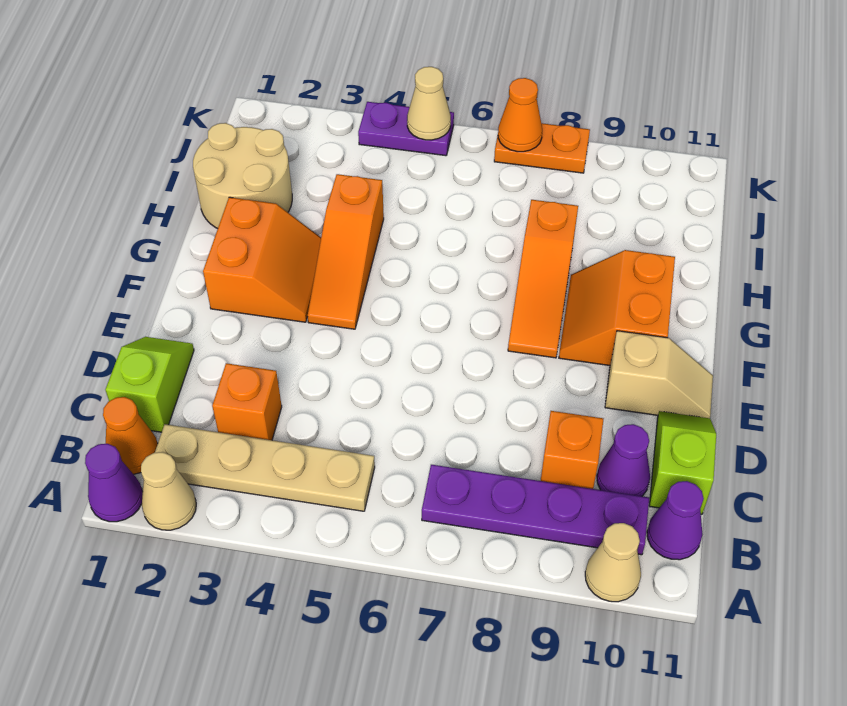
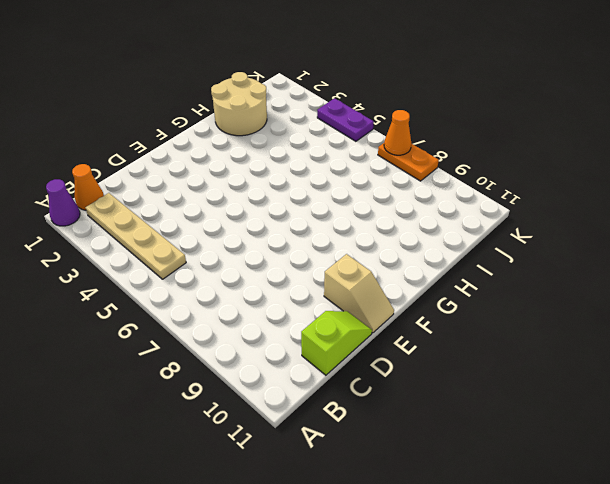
none -> tan cone A2 level 1
none -> tan cone A10 level 1
none -> purple plate B7:B10 level 1

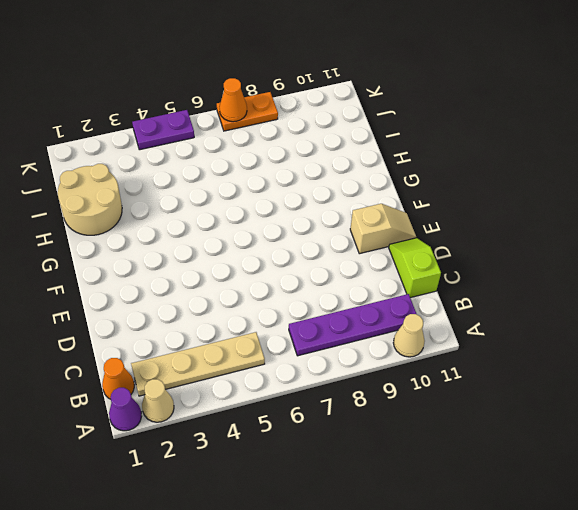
none -> purple cone B11 level 1
none -> lime slope C1:D1 level 1 top C
none -> orange brick C3 level 1

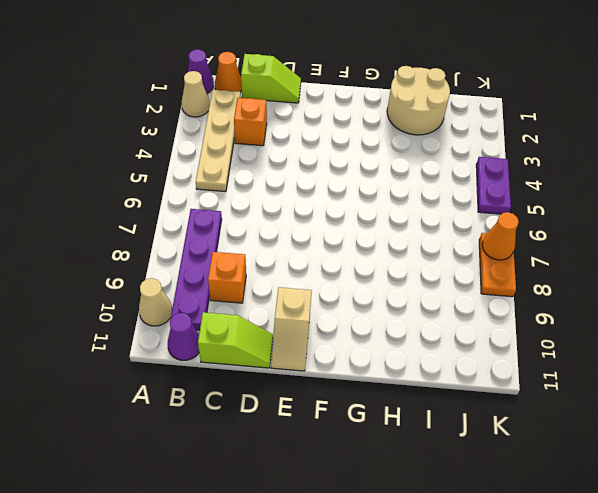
none -> purple cone C10 level 1
none -> orange slope F2:G3 level 1 top 2
none -> orange slope F4:H4 level 1 top H

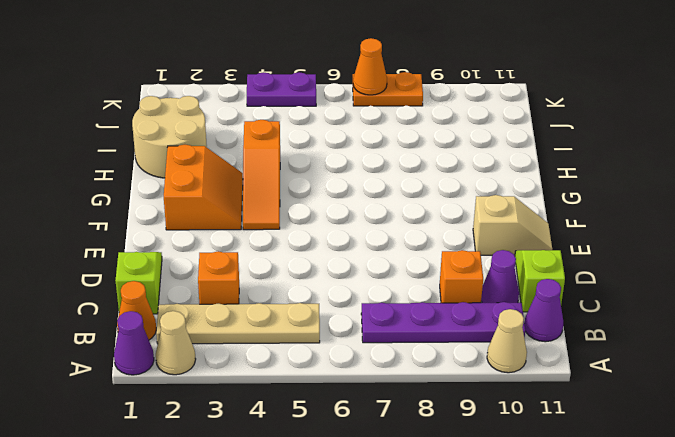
none -> orange slope F8:H8 level 1 top H
none -> orange slope F9:G10 level 1 top 10
none -> tan cone K5 level 2

